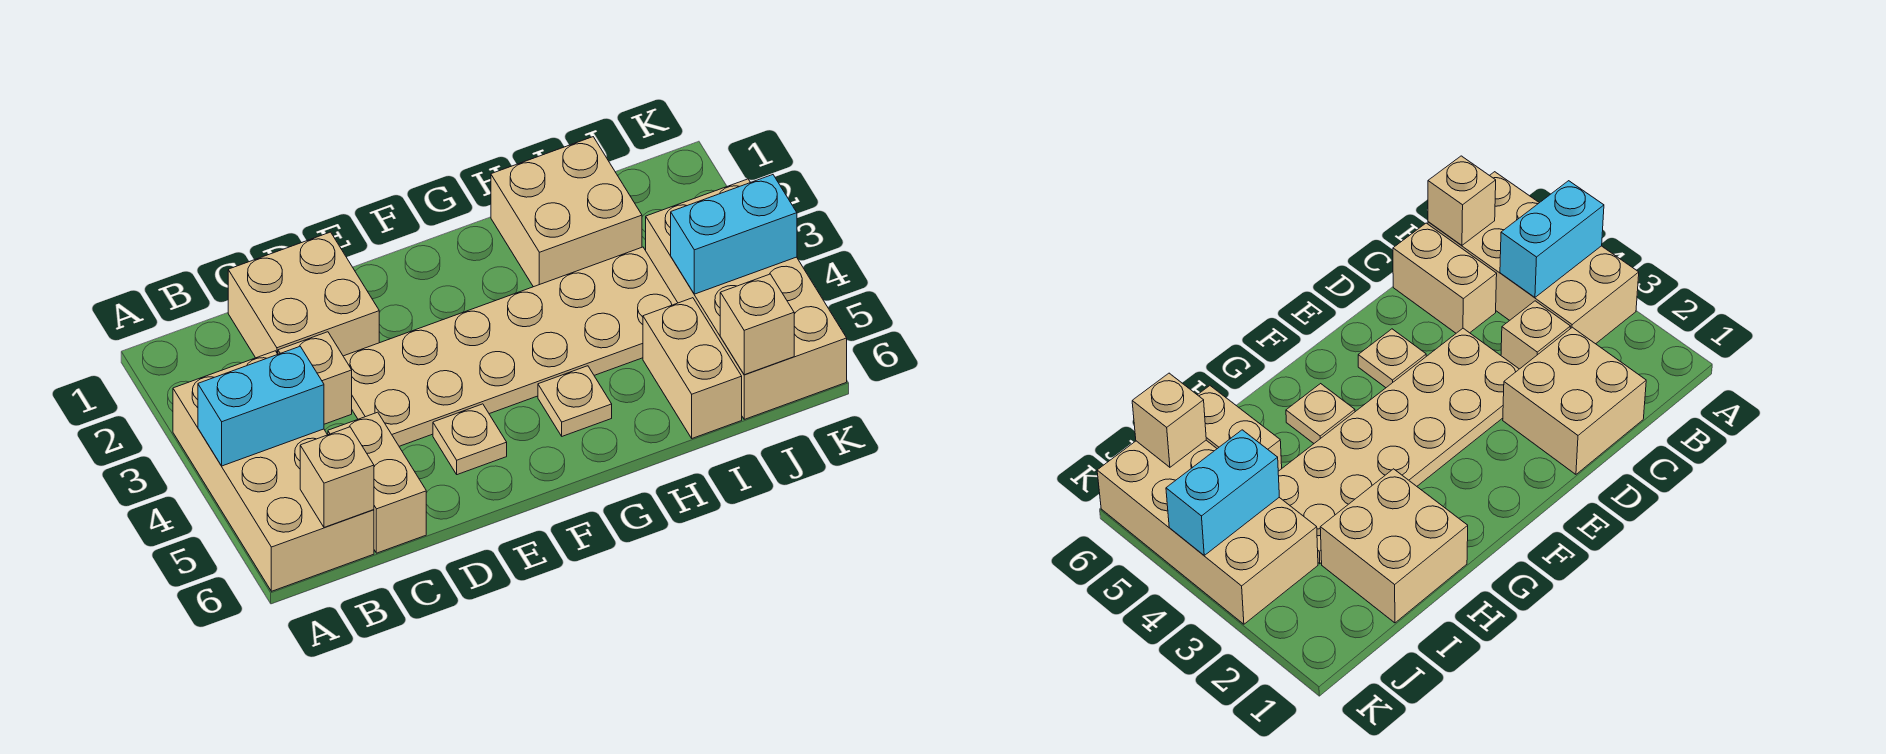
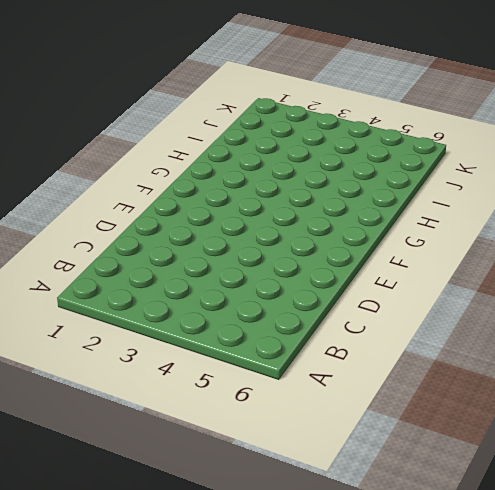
none -> tan brick A3:B6 level 1
none -> tan brick C1:D2 level 1
none -> tan brick C3 level 1

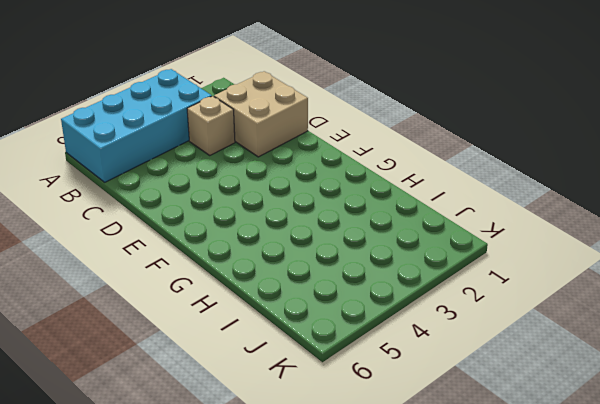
cyan brick A3:B6 level 1 -> tan brick A3:B6 level 1
none -> tan brick C5:C6 level 1
none -> tan plate D3:I4 level 1
none -> tan plate E5 level 1

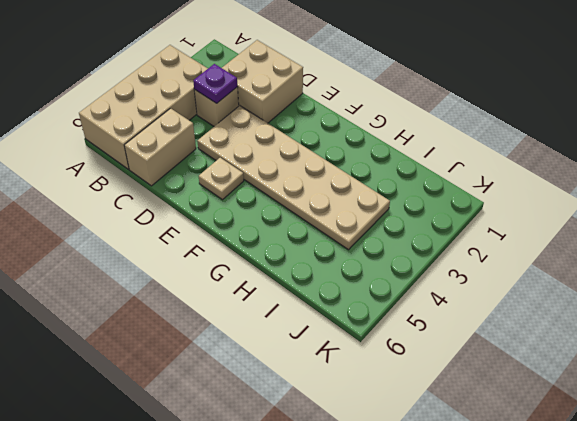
purple plate C3 level 2 -> none
none -> tan plate G5 level 1
none -> tan brick H1:I2 level 1
none -> tan brick I5:I6 level 1

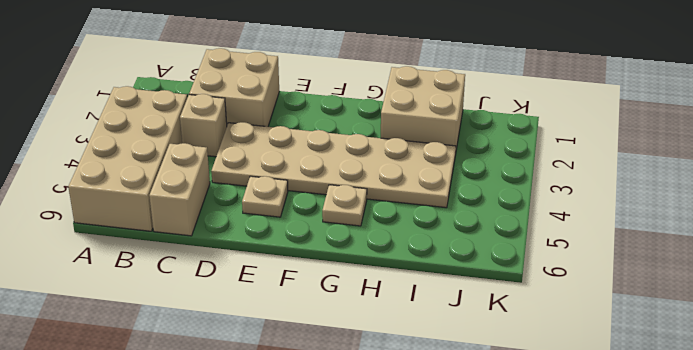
none -> tan brick I5:I6 level 1
none -> tan brick J3:K6 level 1
none -> cyan brick A4:B4 level 2

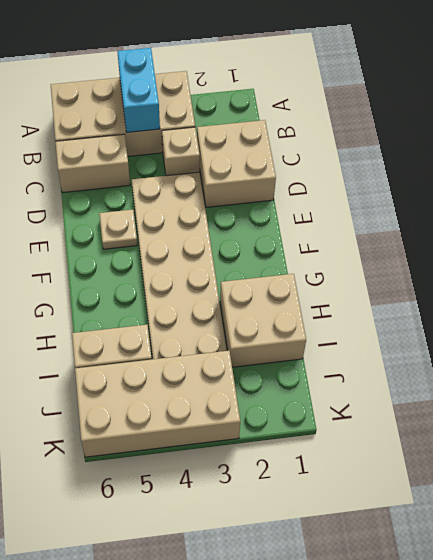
none -> tan plate G5 level 1
none -> tan brick B6 level 2
none -> cyan brick J4:K4 level 2

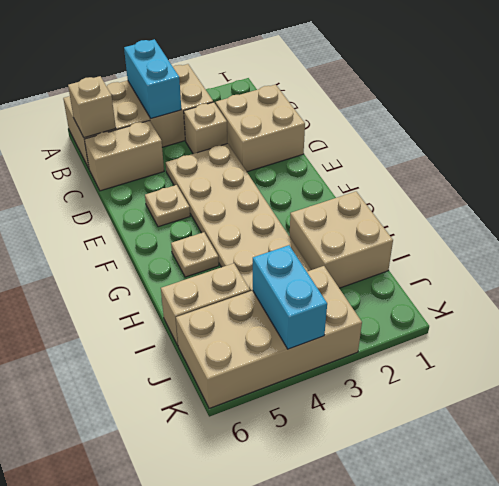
none -> tan brick J6 level 2

